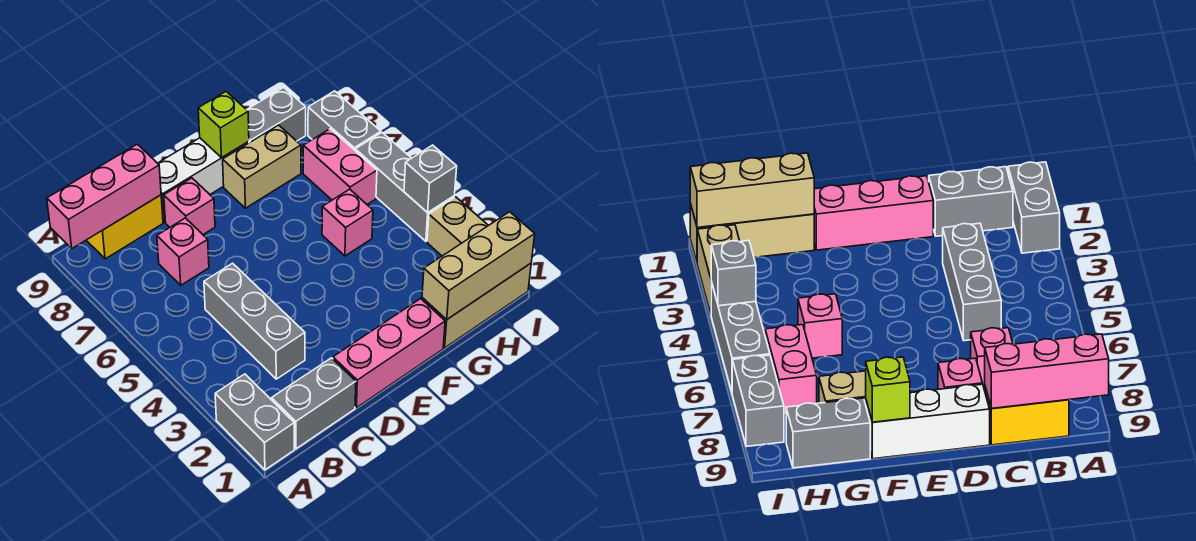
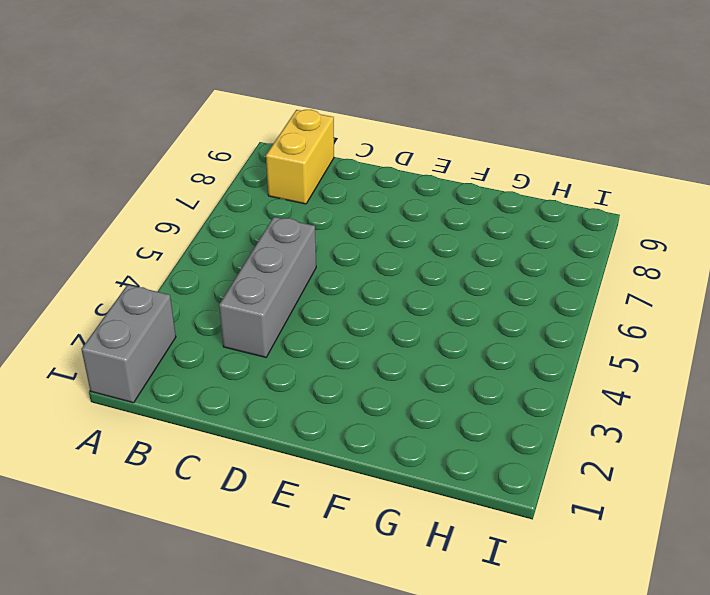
yellow brick B8:B9 level 1 -> yellow brick B9:C9 level 1
none -> grey brick B1:C1 level 1
none -> pink brick C7 level 1
none -> pink brick D1:F1 level 1

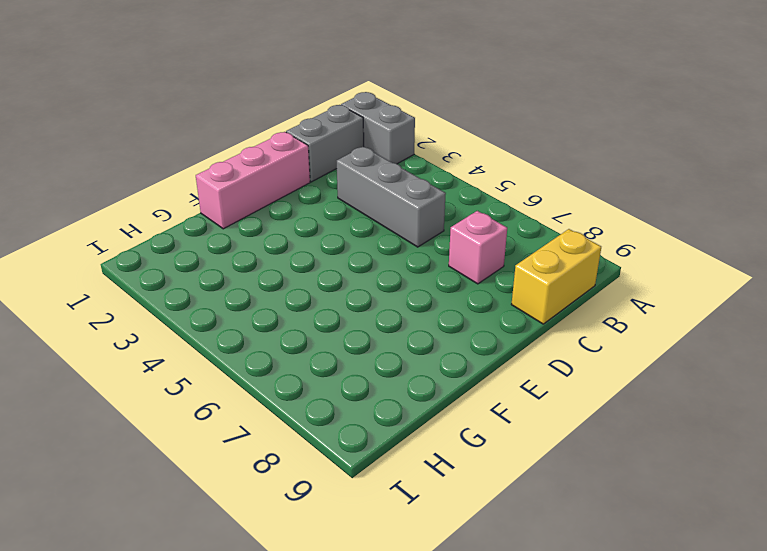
none -> pink brick D8 level 1
none -> white brick D9:F9 level 1
none -> tan brick F8:G8 level 1

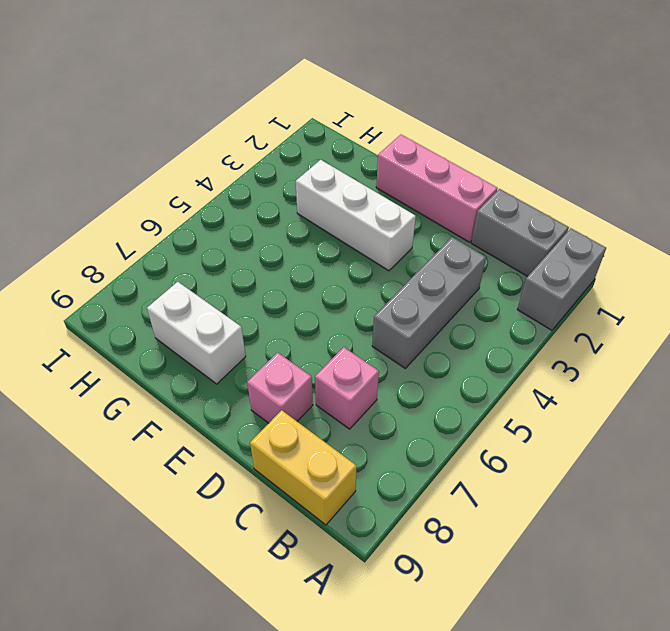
white brick E3:G3 level 1 -> white brick D9:F9 level 1
white brick F8:G8 level 1 -> tan brick F8:G8 level 1
none -> tan brick G1:I1 level 1
none -> pink brick G5 level 1
none -> grey brick G9:H9 level 1

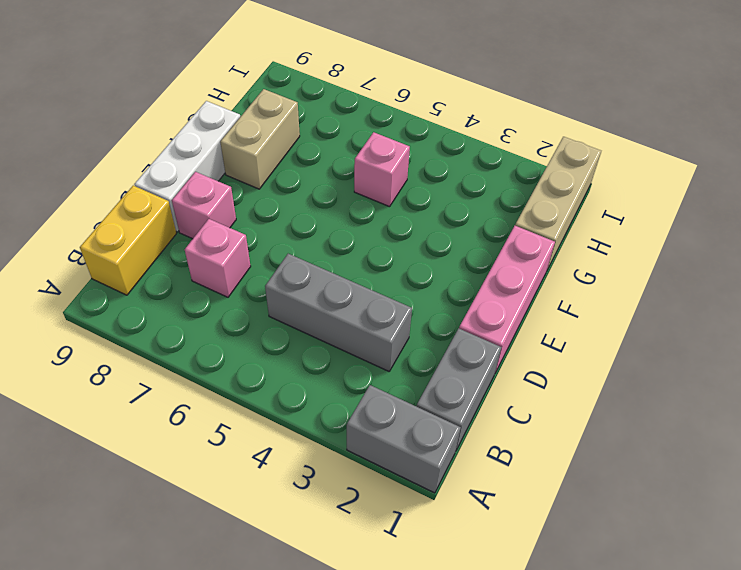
none -> grey brick G9:H9 level 1
none -> pink brick H6:H7 level 1
none -> tan brick I2:I3 level 1

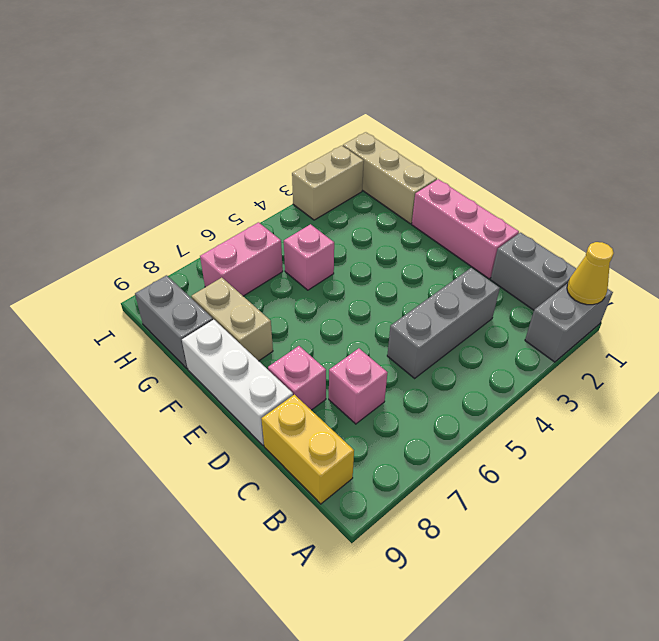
yellow cone A1 level 2 -> none
none -> grey brick I4:I6 level 1
none -> grey brick I7:I8 level 1
none -> pink brick A9:C9 level 2

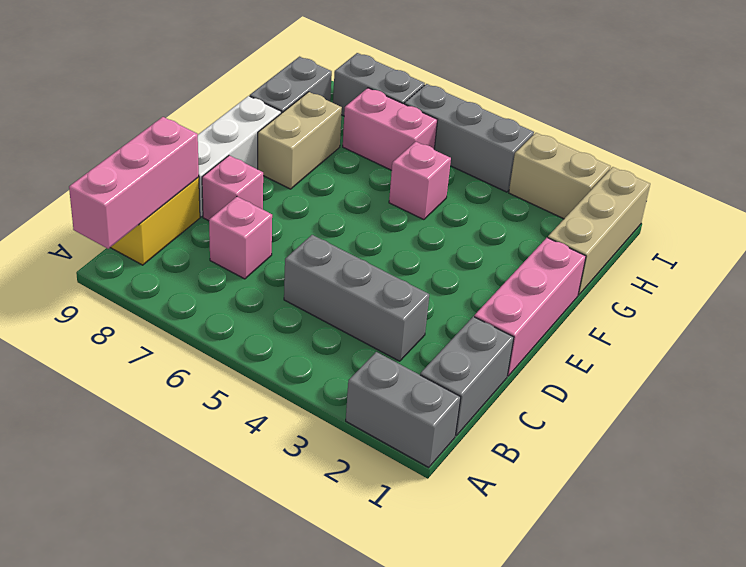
none -> lime brick F9 level 2
none -> tan brick G1:I1 level 2
none -> grey brick I4 level 2

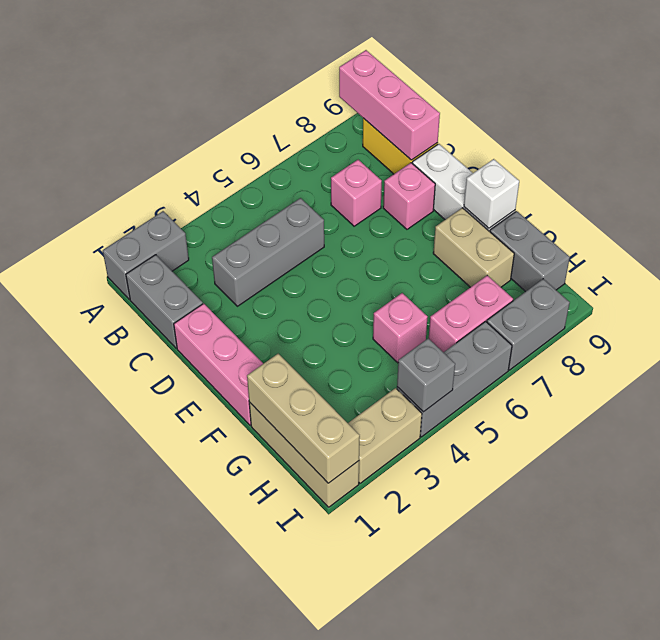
white brick F9 level 2 -> lime brick F9 level 2

